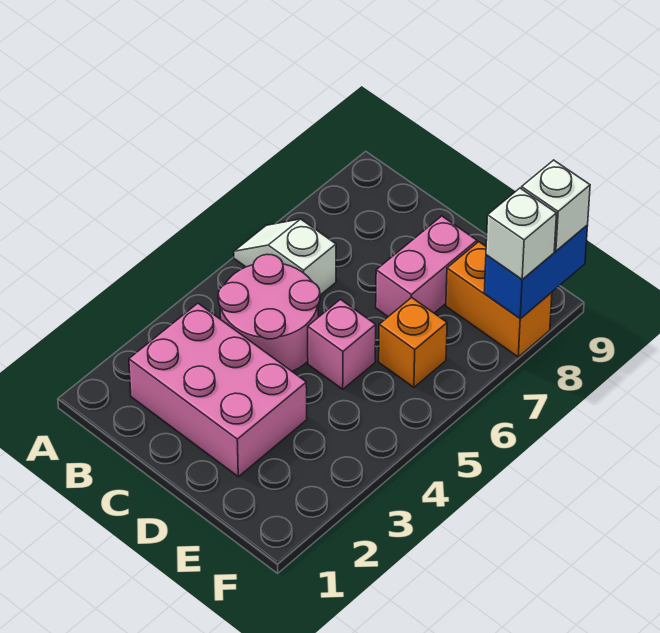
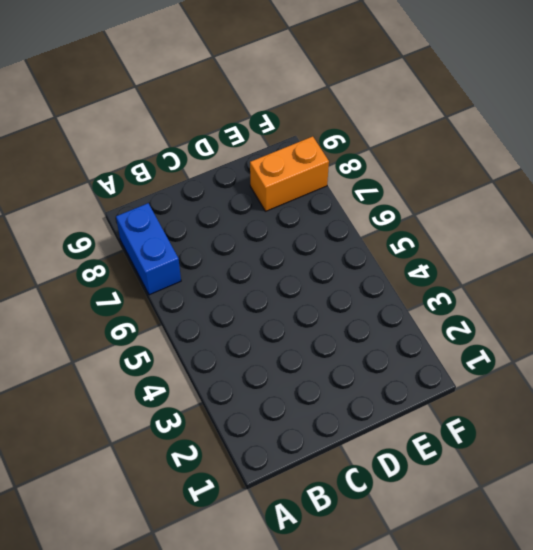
blue brick A7:A8 level 1 -> blue brick F8:F9 level 2
none -> white slope A6:B6 level 1 top B
none -> pink brick B2:D3 level 1

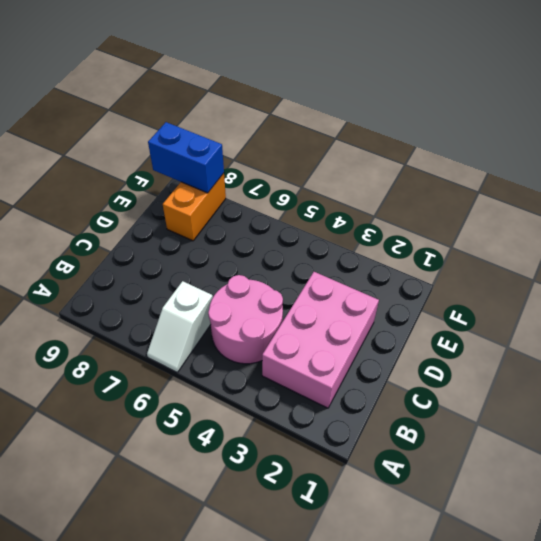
none -> pink brick D5 level 1
none -> pink brick D7:D8 level 1

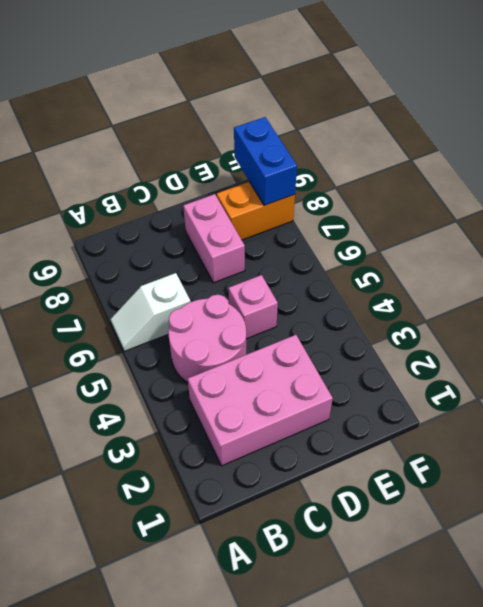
none -> orange brick E6 level 1
none -> white brick F8 level 3

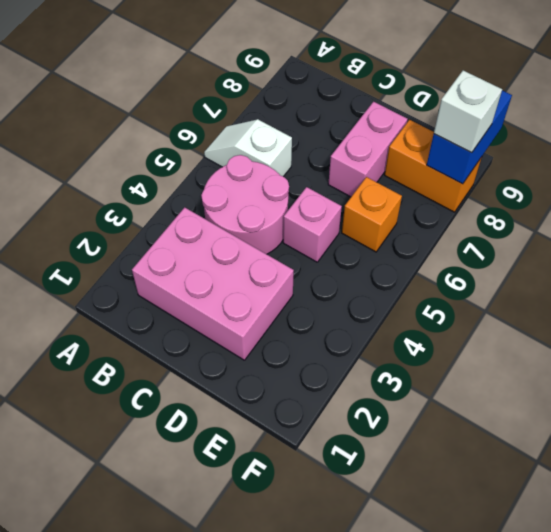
none -> white brick F9 level 3

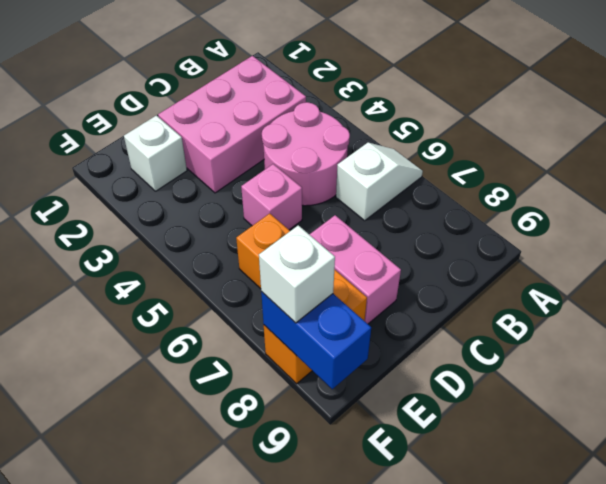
white brick E2 level 1 -> white brick F9 level 3

